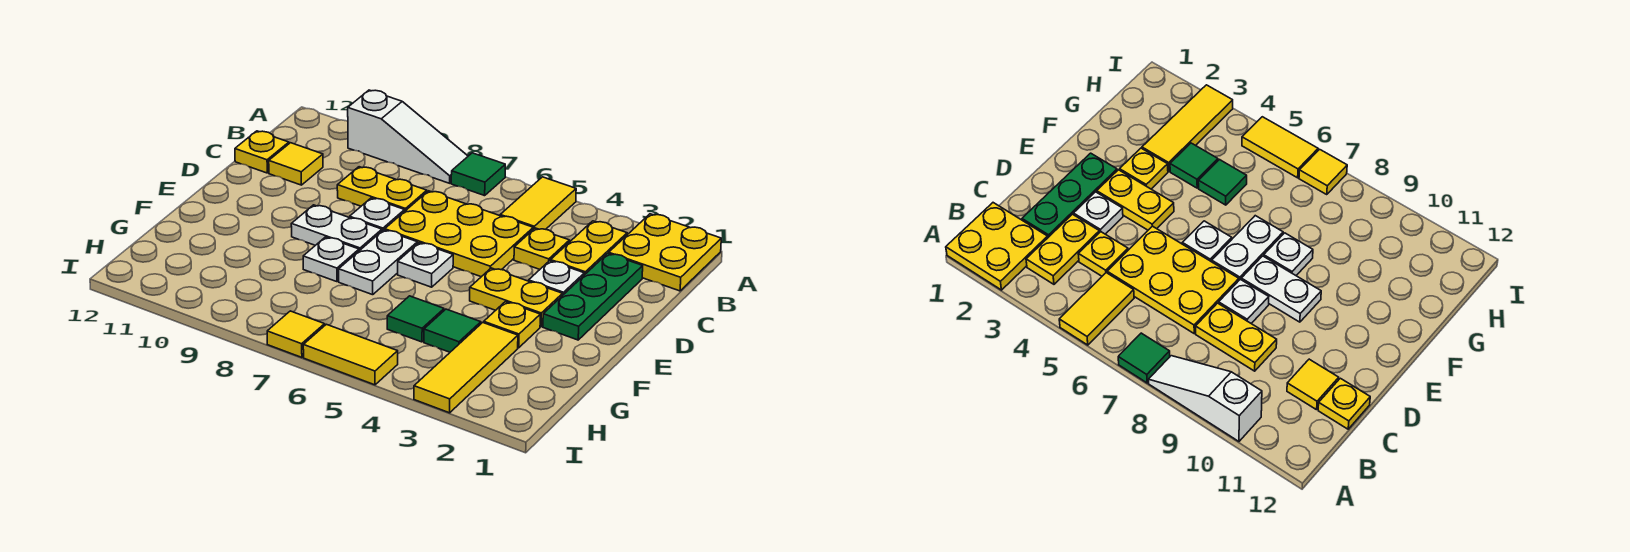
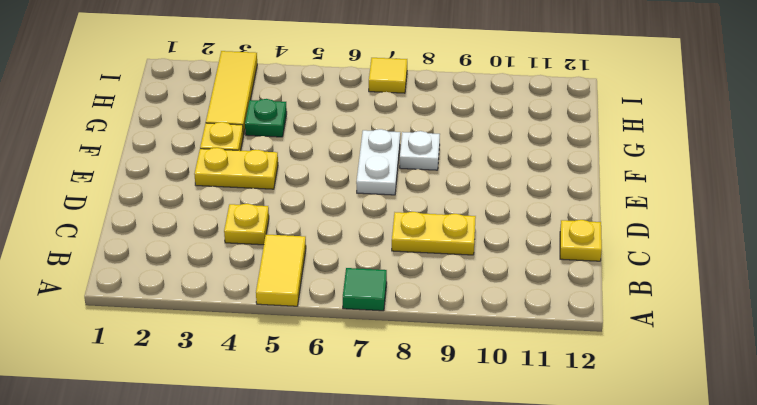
green plate G4 level 1 -> green tile G4 level 1
none -> yellow plate A1:B2 level 1
none -> white slope A8:A10 level 1 top 10
none -> yellow plate B3:C3 level 1

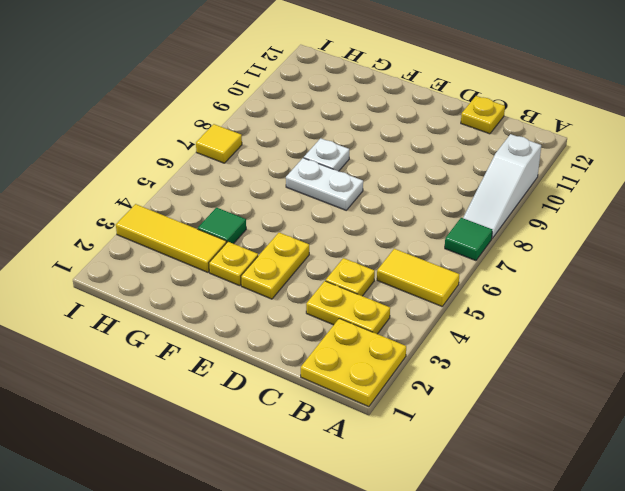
none -> green plate C2:E2 level 1
none -> yellow plate C5:D7 level 1
none -> yellow plate C8:C9 level 1

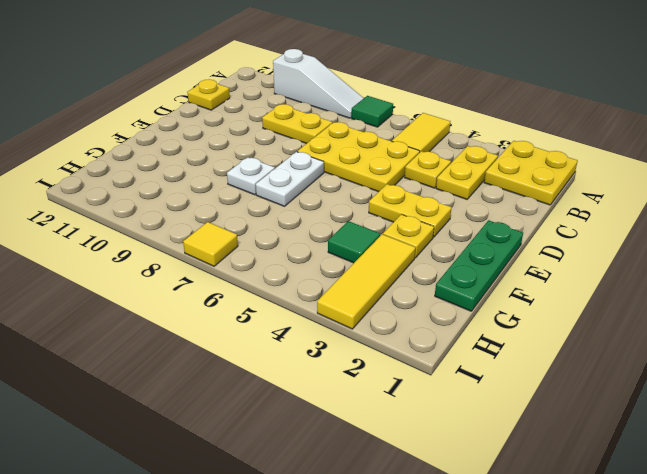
green plate E1:G1 level 1 -> green plate C2:E2 level 1
none -> yellow tile C11 level 1
none -> white plate D3 level 1
none -> white plate D8 level 1

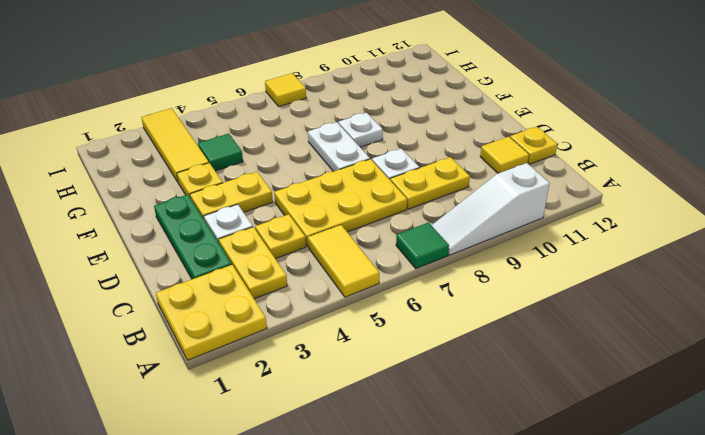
none -> white plate E6 level 1
none -> white plate E8:E9 level 1
none -> green tile G5 level 1

